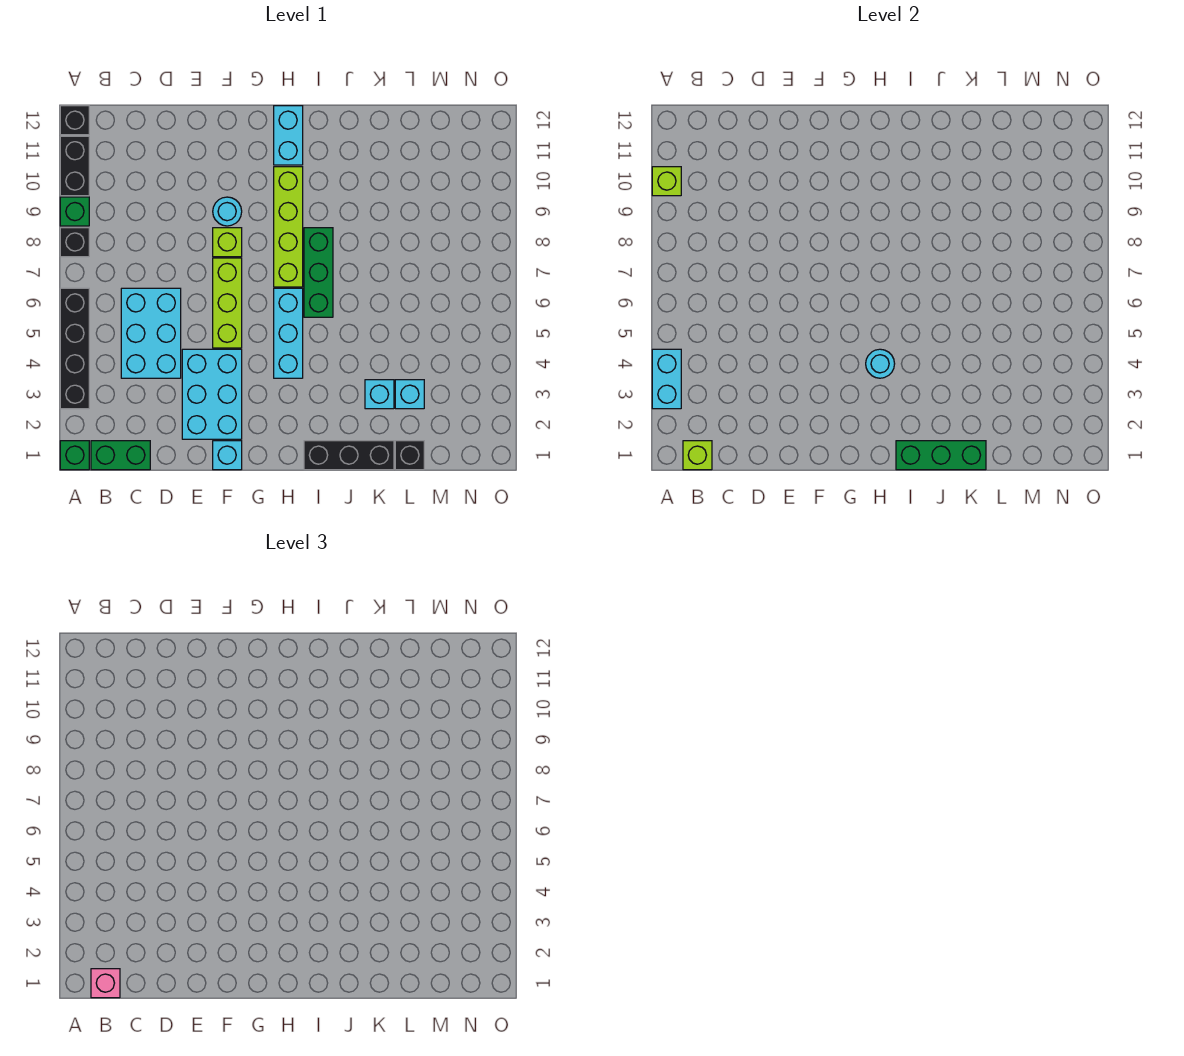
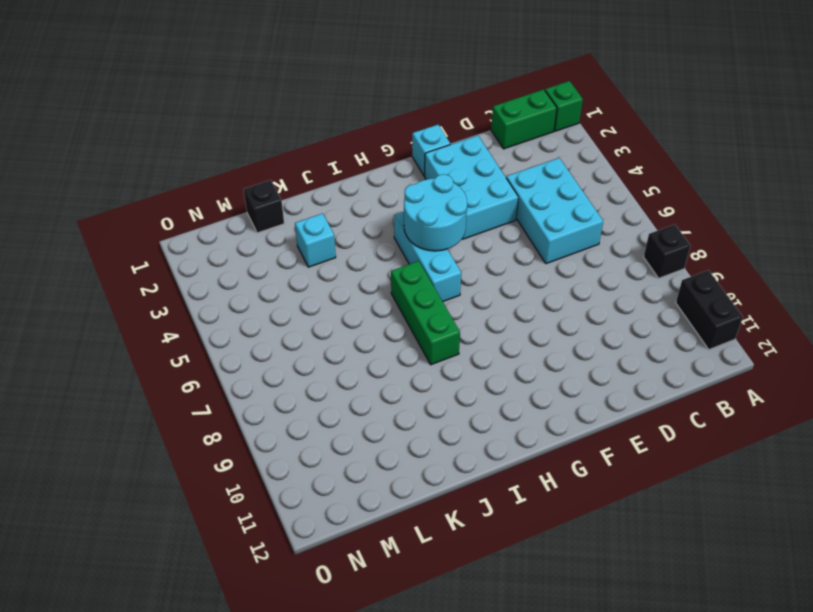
cyan round brick G4:H5 level 2 -> cyan round brick H4 level 2
none -> black brick A3:A6 level 1
none -> green brick A9 level 1
none -> black brick A12 level 1

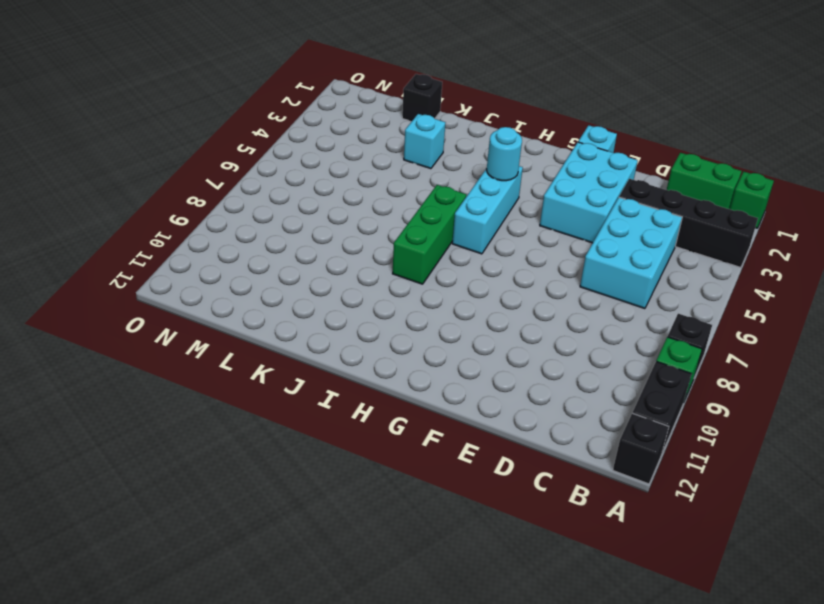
black brick A3:D3 level 1 -> black brick A3:A6 level 1
none -> lime brick F5:F7 level 1
none -> lime brick F8 level 1
none -> cyan round brick F9 level 1

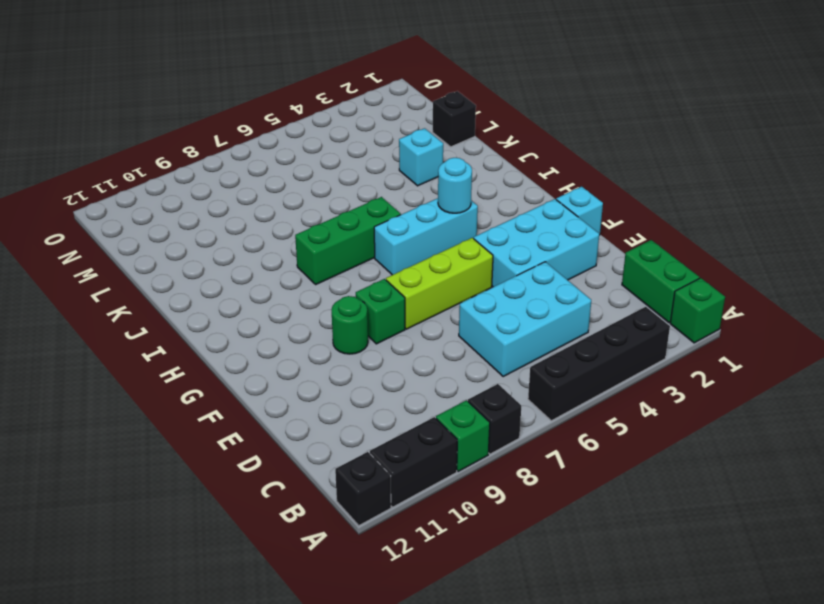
green brick F8 level 1 -> lime brick F8 level 1
green round brick F9 level 1 -> cyan round brick F9 level 1
none -> lime brick H7:H10 level 1
none -> cyan brick H11:H12 level 1
none -> black brick I1:K1 level 1

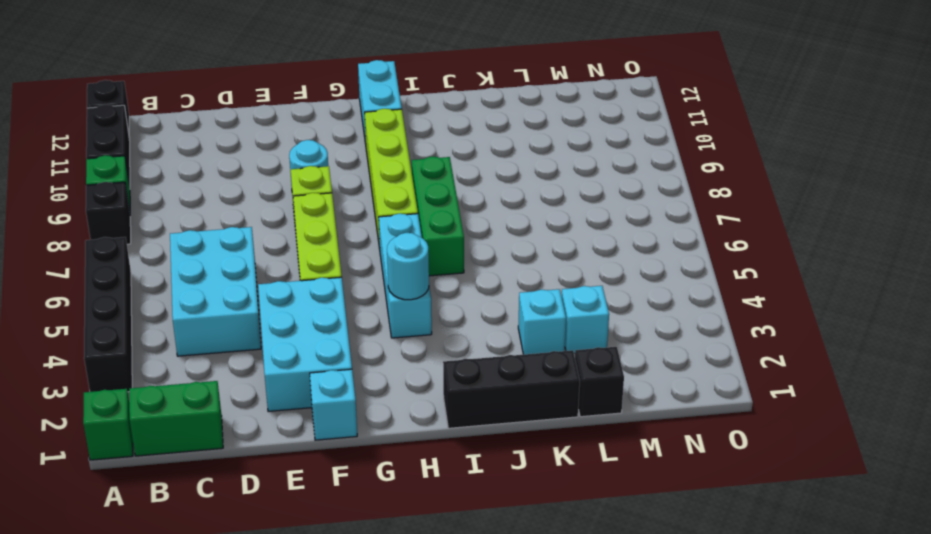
none -> cyan brick A3:A4 level 2
none -> lime brick A10 level 2
none -> lime brick B1 level 2

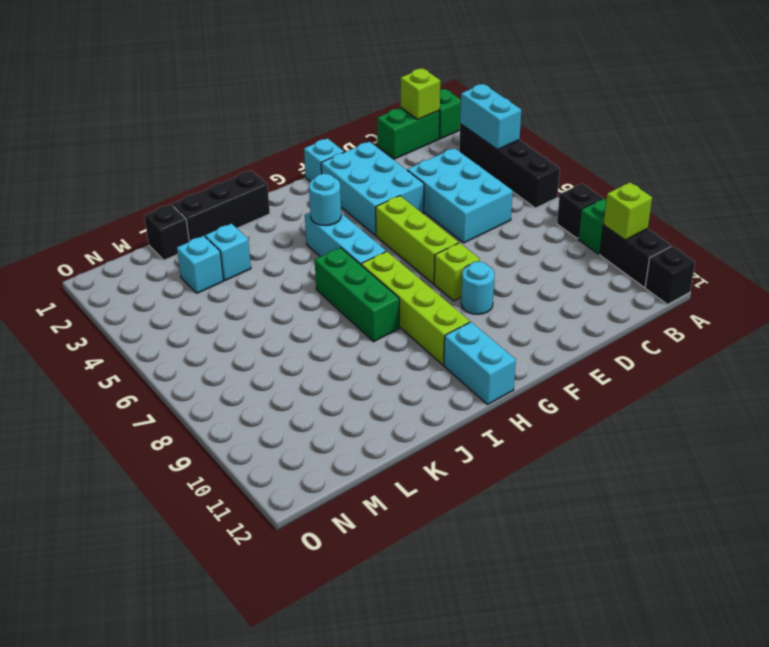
none -> green brick I1:K1 level 2
none -> pink brick B1 level 3

